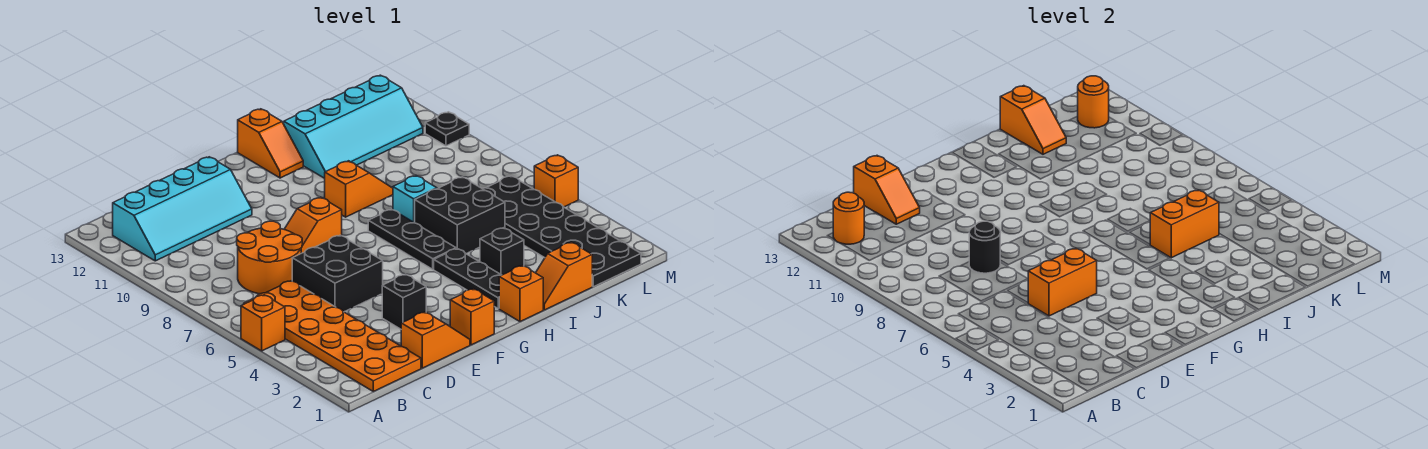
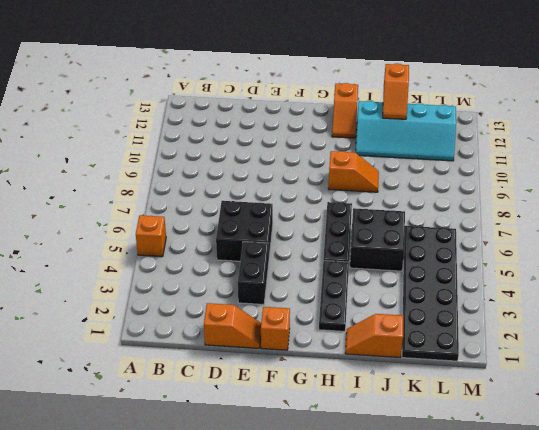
black brick E3:E4 level 1 -> black brick E3 level 1
none -> orange plate B1:C6 level 1
none -> cyan slope B11:E12 level 1 top 12
none -> orange round brick C7:D8 level 1

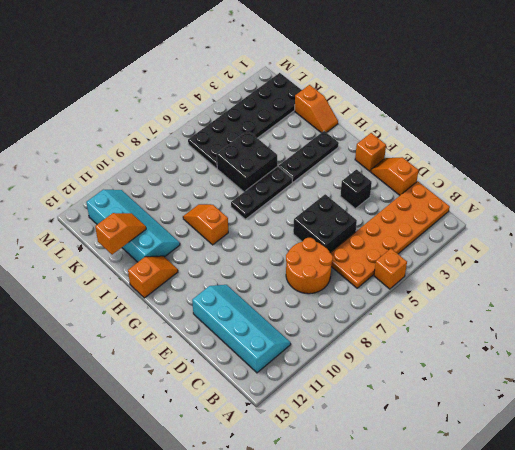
none -> orange slope E8:F8 level 1 top F
none -> orange brick H1 level 1
none -> black brick I3 level 1

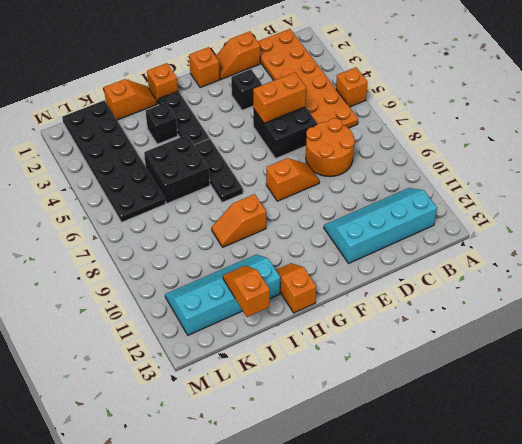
none -> cyan brick I7 level 1
none -> orange brick M5 level 1
none -> black plate M10 level 1

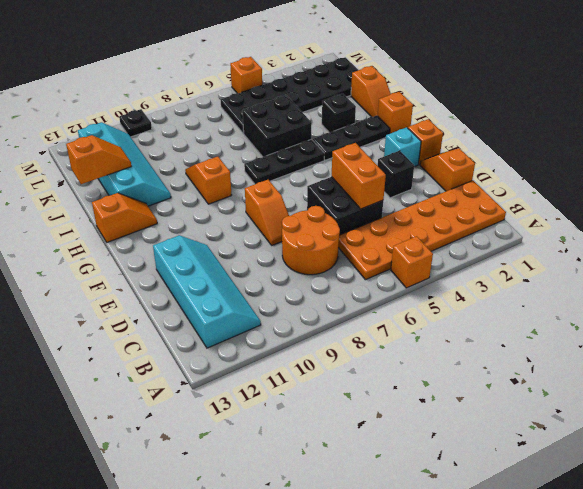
cyan brick F2 level 1 -> cyan brick I7 level 1
none -> orange round brick B12 level 2
none -> black round brick D8 level 2
none -> orange slope D12:D13 level 2 top 13

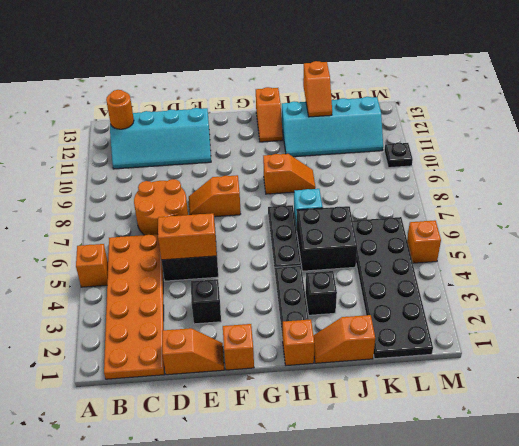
none -> black round brick D8 level 2
none -> orange slope D12:D13 level 2 top 13
none -> orange brick I5:J5 level 2

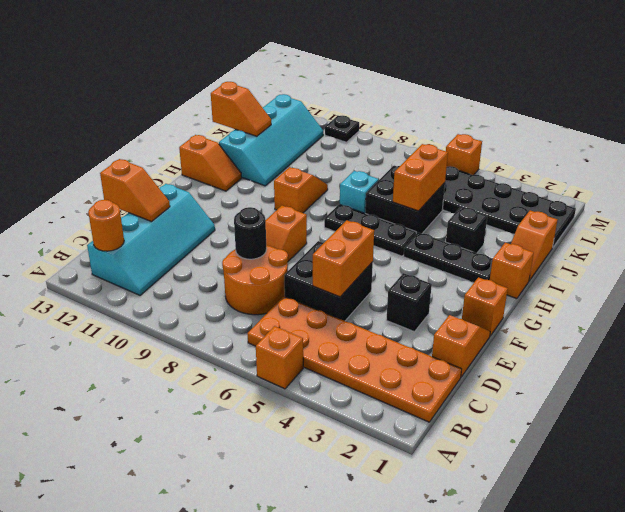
none -> orange round brick L12 level 2

